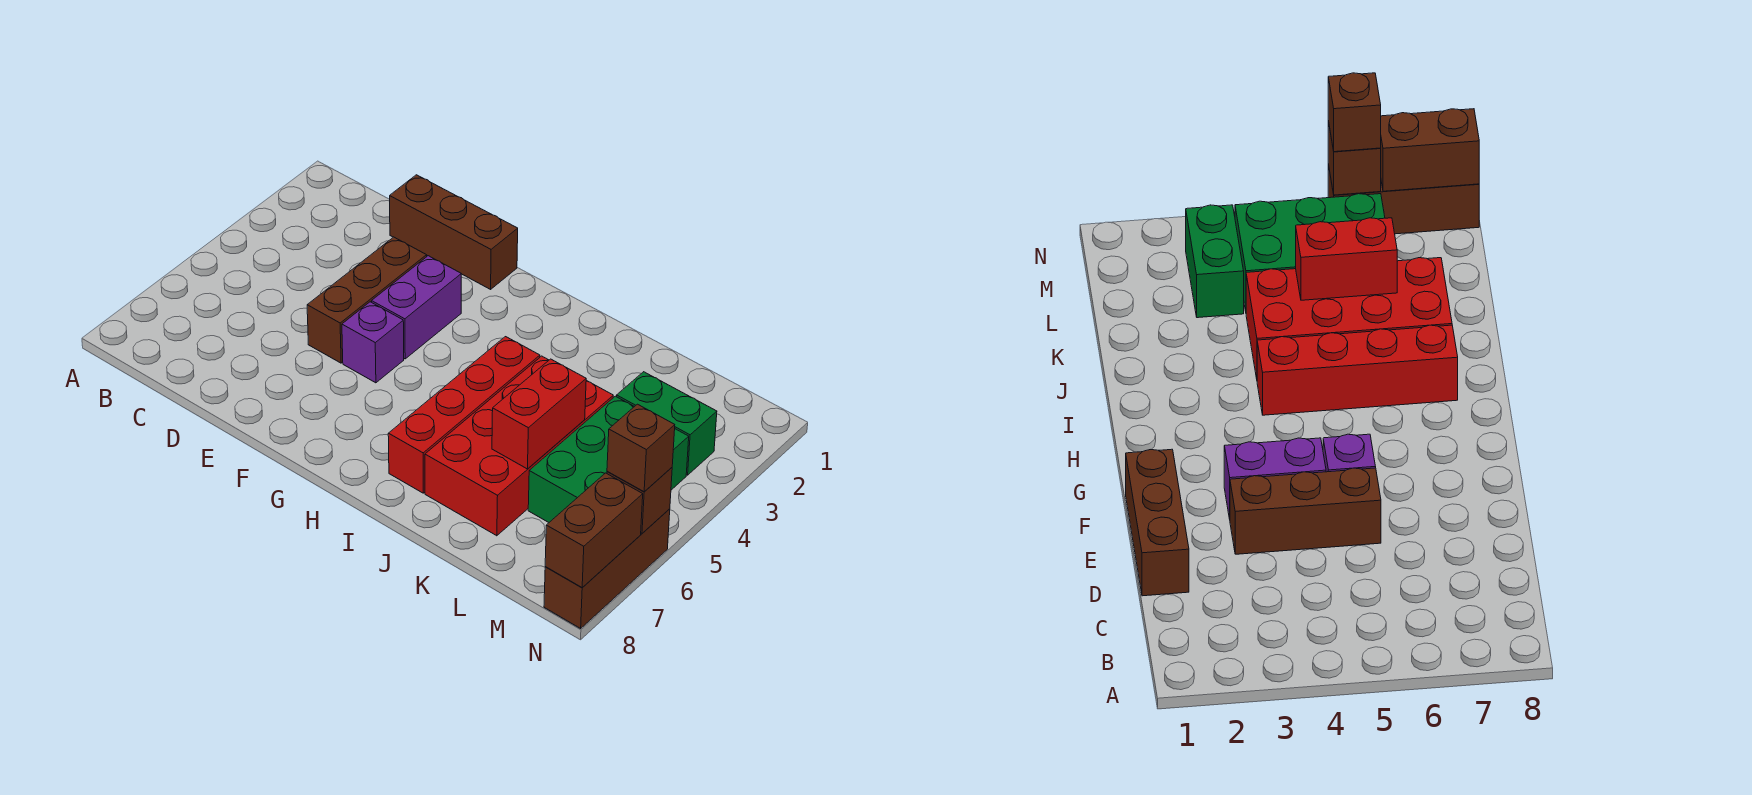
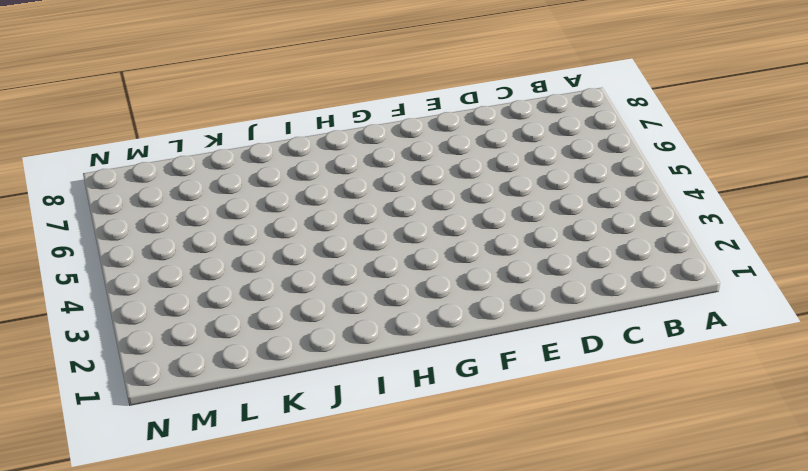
none -> brown brick D1:F1 level 1
none -> brown brick E3:E5 level 1
none -> purple brick F3:F4 level 1

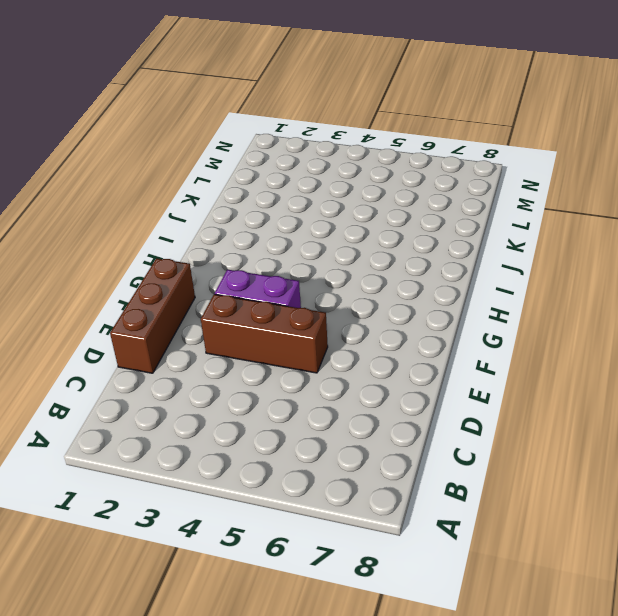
none -> purple brick F5 level 1
none -> red brick I4:I7 level 1
none -> red brick J4:K7 level 1

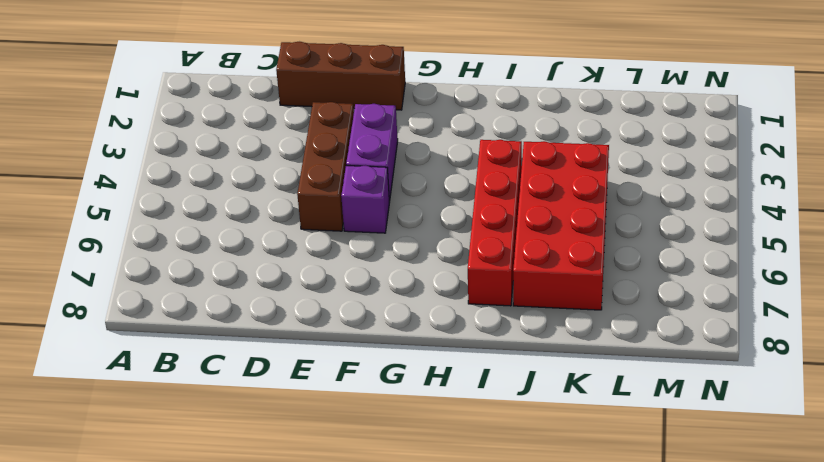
none -> green brick L3:M3 level 1
none -> green brick L4:M6 level 1
none -> brown brick N6:N8 level 1

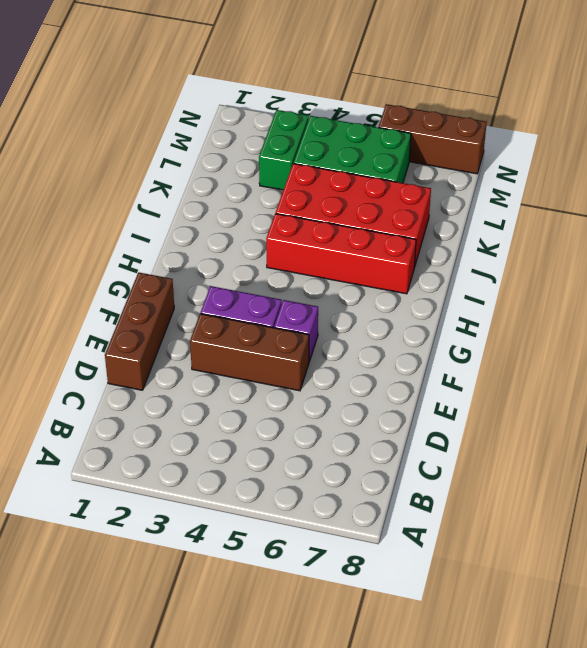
none -> red brick K5:K6 level 2
none -> brown brick N6 level 2
none -> brown brick N7:N8 level 2

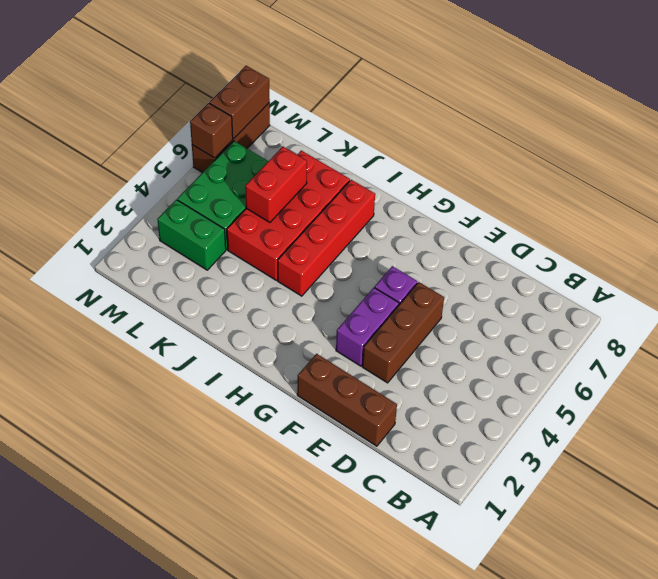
none -> brown brick N6 level 3

